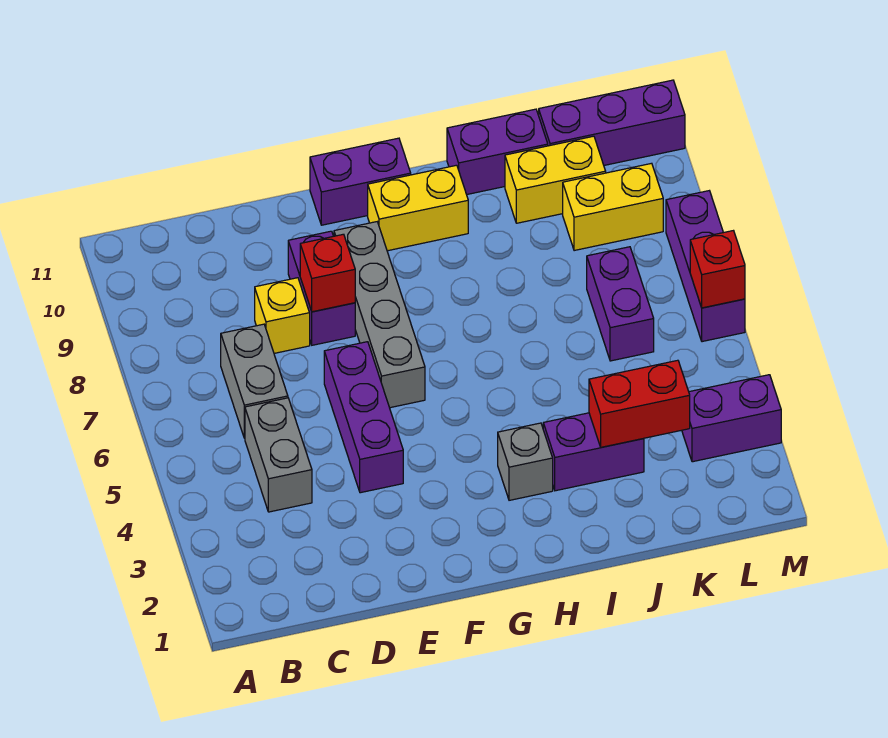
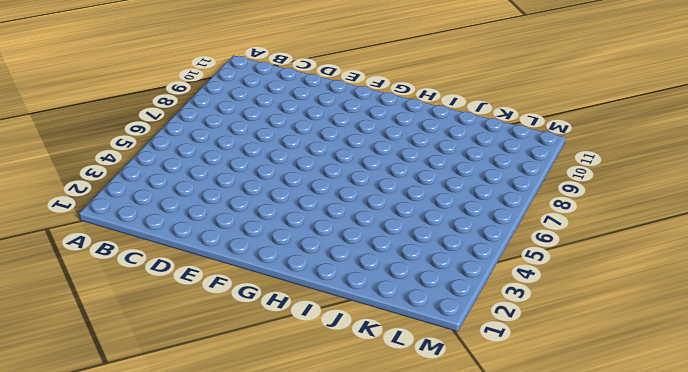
none -> grey brick C4:C5 level 1
none -> grey brick C6:C7 level 1
none -> yellow brick D8 level 1

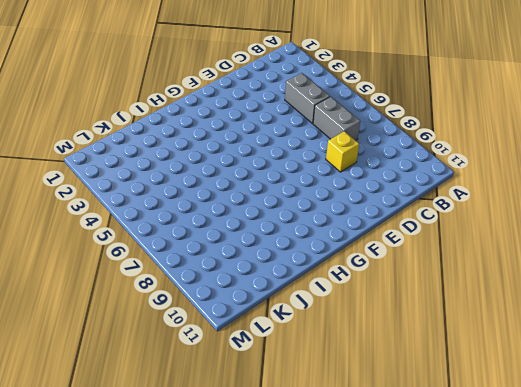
none -> purple brick E4:E6 level 1
none -> purple brick E8:E9 level 1
none -> grey brick F6:F9 level 1

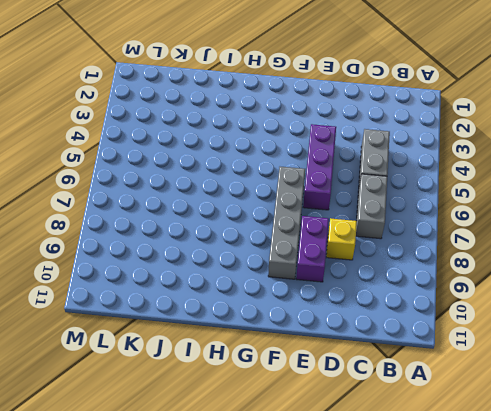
none -> purple brick F11:G11 level 1
none -> yellow brick G10:H10 level 1
none -> grey brick H3 level 1

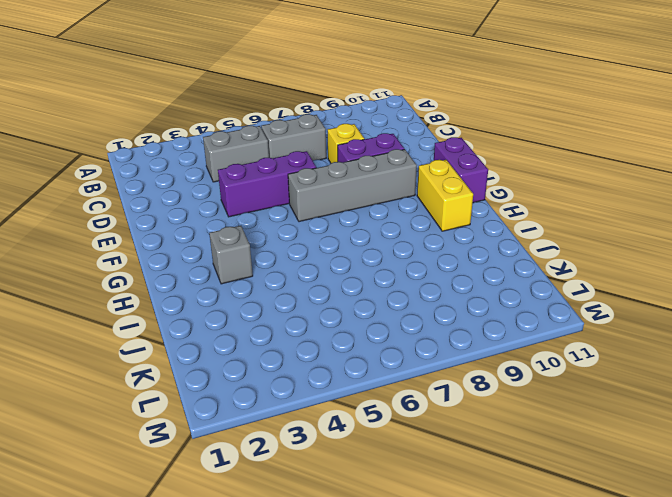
none -> purple brick I3:J3 level 1
none -> purple brick I11:J11 level 1
none -> yellow brick J10:K10 level 1

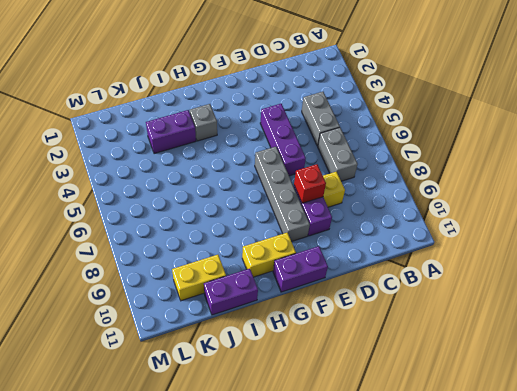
none -> purple brick K6:K7 level 1
none -> yellow brick K9:L9 level 1
none -> purple brick K11:M11 level 1

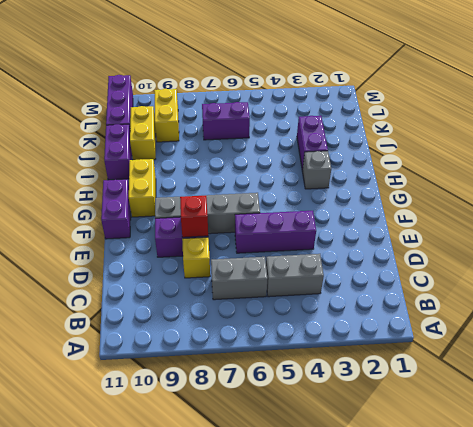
none -> purple brick L3:M3 level 1
none -> purple brick M6:M8 level 1
none -> red brick J3:K3 level 2

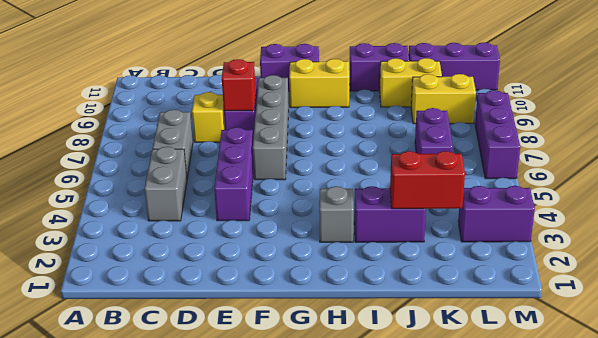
none -> red brick M6 level 2

